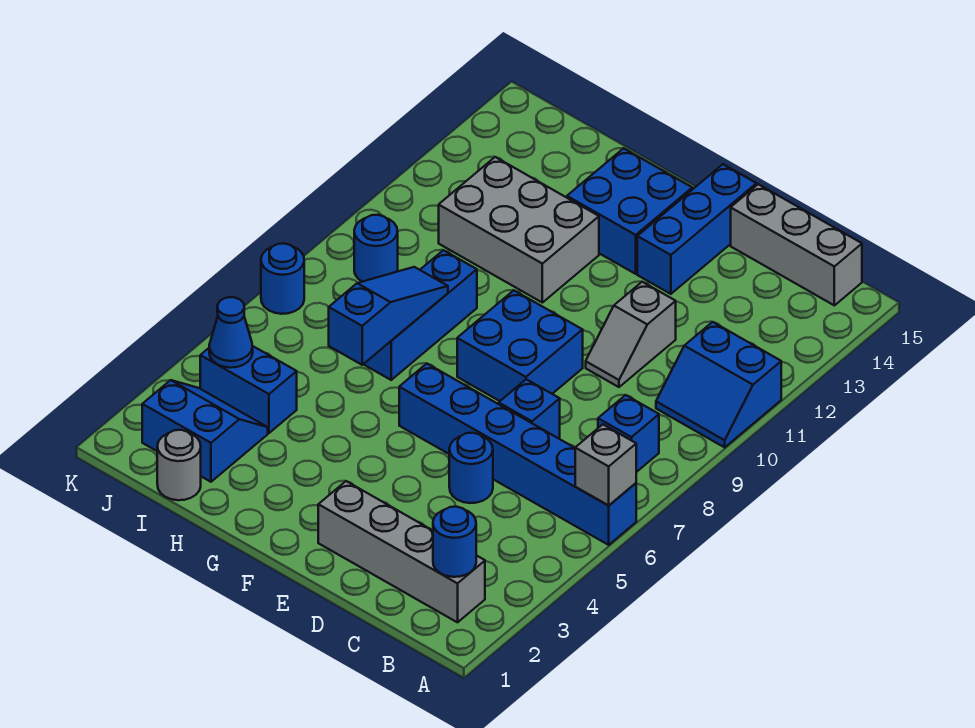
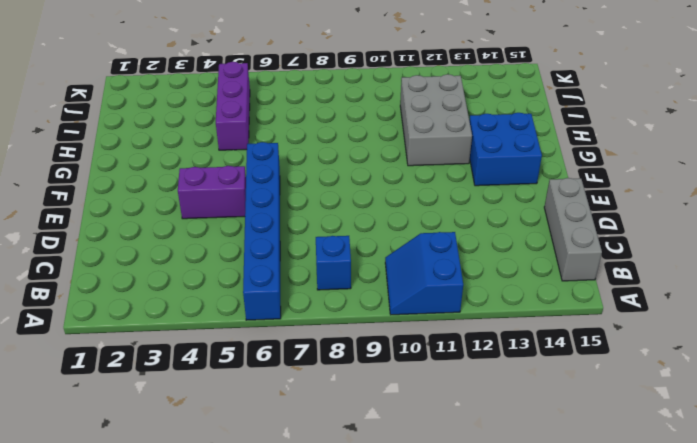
purple brick E4:E5 level 1 -> none
purple brick H5:J5 level 1 -> none
none -> grey brick B2:E2 level 1
none -> blue round brick D5 level 1
none -> blue brick D7 level 1

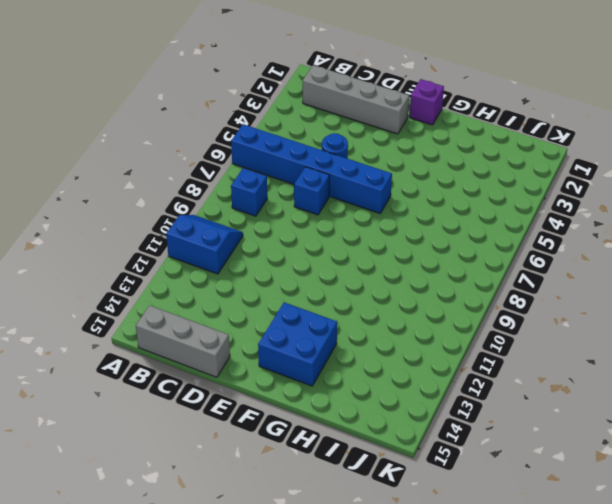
purple brick F1 level 1 -> none
none -> grey slope D10:D11 level 1 top 11
none -> blue brick E8:F9 level 1
none -> blue brick E13:E15 level 1

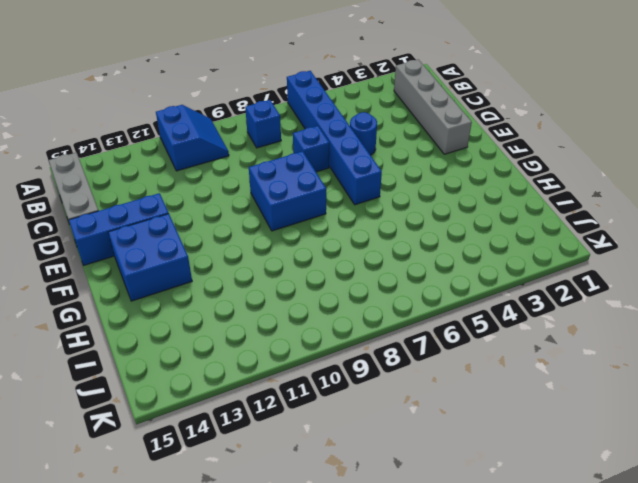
none -> grey slope D10:D11 level 1 top 11
none -> grey brick G11:I12 level 1
none -> blue brick H7:H9 level 1

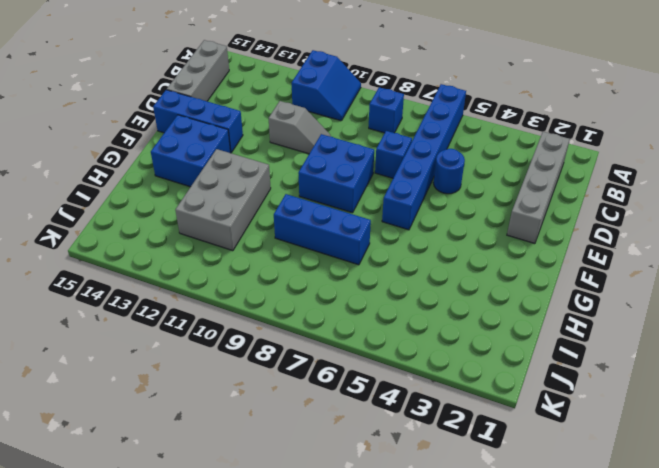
none -> grey round brick I1 level 1
none -> blue slope I2:J3 level 1 top 2
none -> blue brick I4:J4 level 1

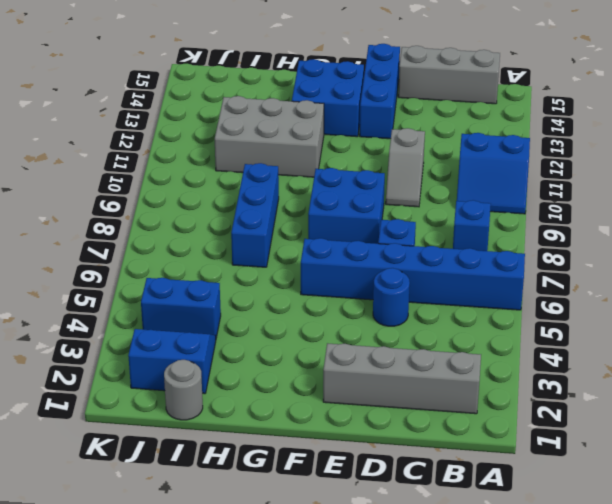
none -> blue round brick J9 level 1
none -> blue round brick K7 level 1
none -> grey brick A6 level 2

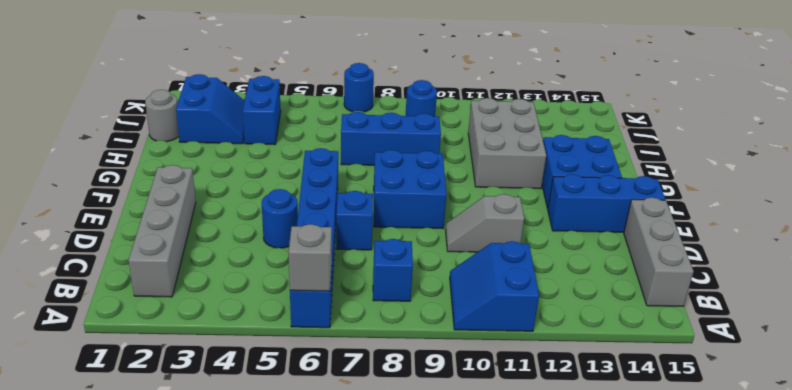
none -> blue round brick B2 level 2
none -> blue slope H6:H8 level 2 top 6
none -> blue cone J4 level 2

